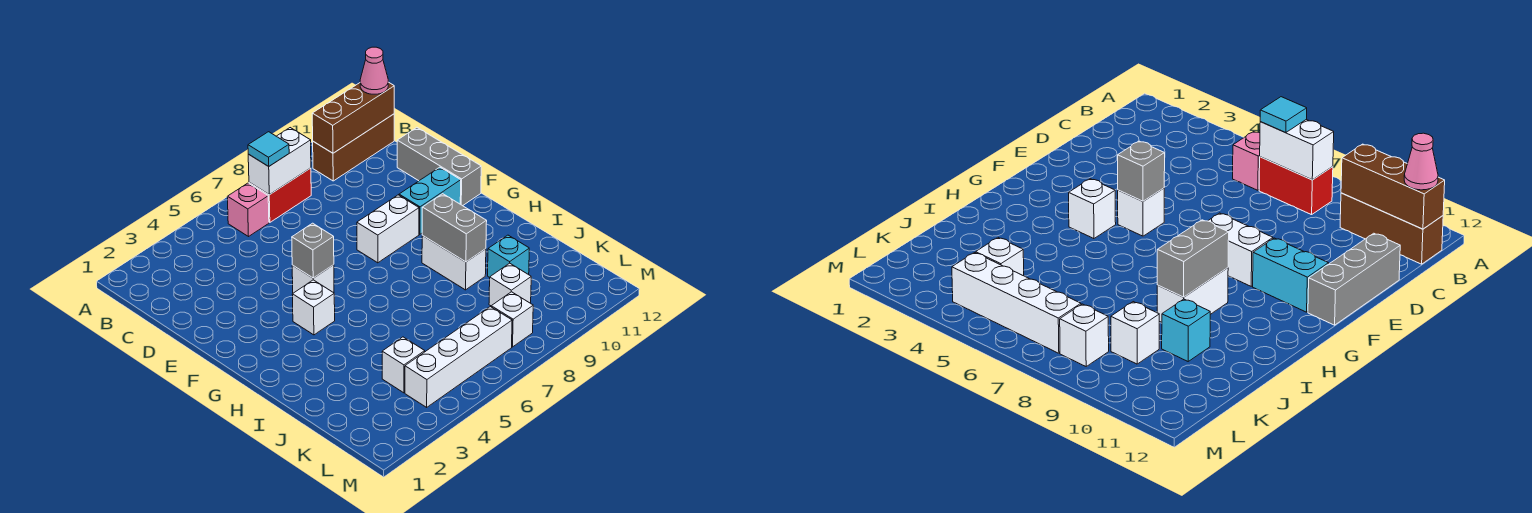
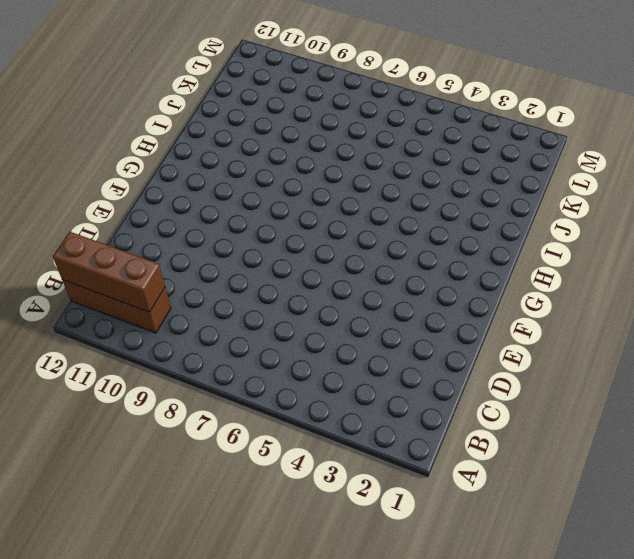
none -> pink brick B6 level 1
none -> red brick B7:B8 level 1
none -> grey brick D12:F12 level 1

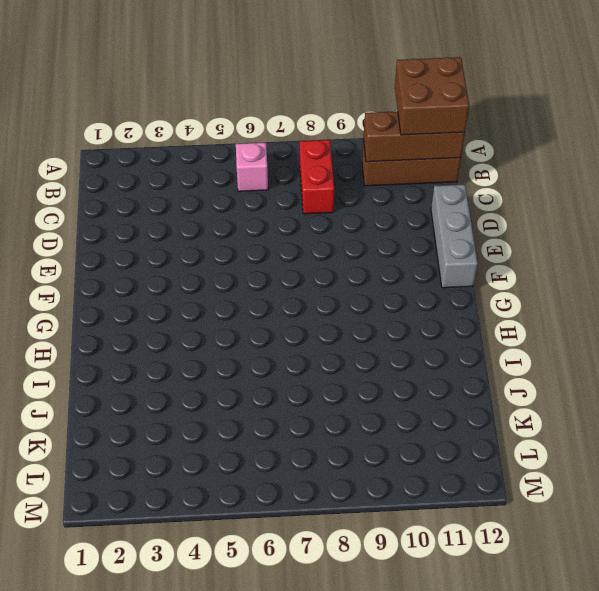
brown brick A11:B12 level 3 -> pink cone B12 level 3
red brick B8:C8 level 1 -> red brick B7:B8 level 1
none -> white brick F5 level 1
none -> white brick F8:F9 level 1
none -> cyan brick F10:F11 level 1

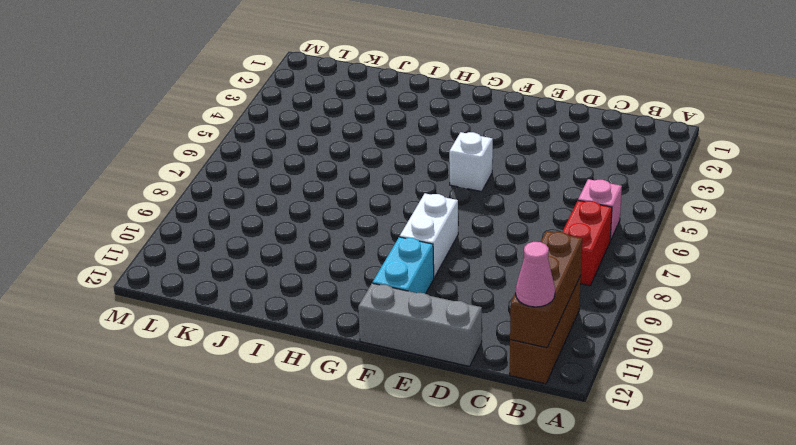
none -> white brick G4 level 1
none -> white brick H9:I9 level 1
none -> cyan brick J10 level 1

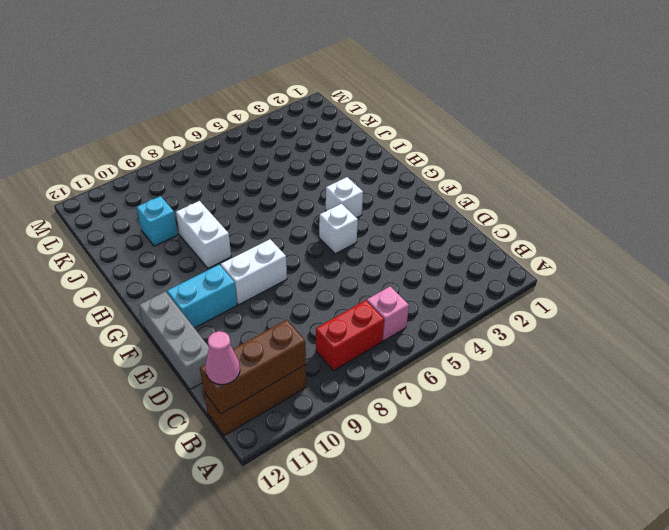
none -> white brick K4 level 1
none -> white brick K9 level 1
none -> white brick L4:L7 level 1

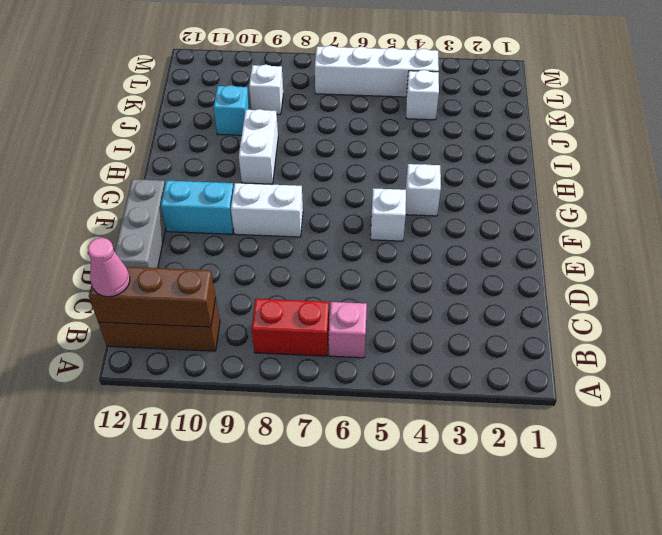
none -> white brick L8 level 1
none -> white brick B7:B8 level 2
none -> grey brick F5 level 2

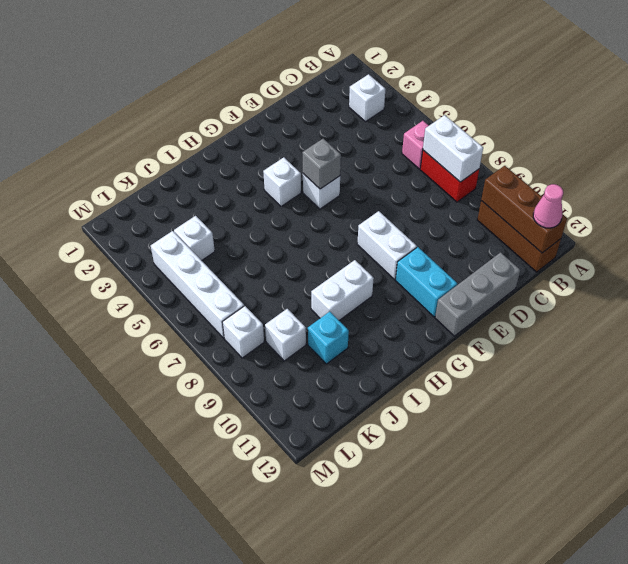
white brick B3 level 1 -> none
none -> grey brick H9:I9 level 2
none -> cyan tile B7 level 3

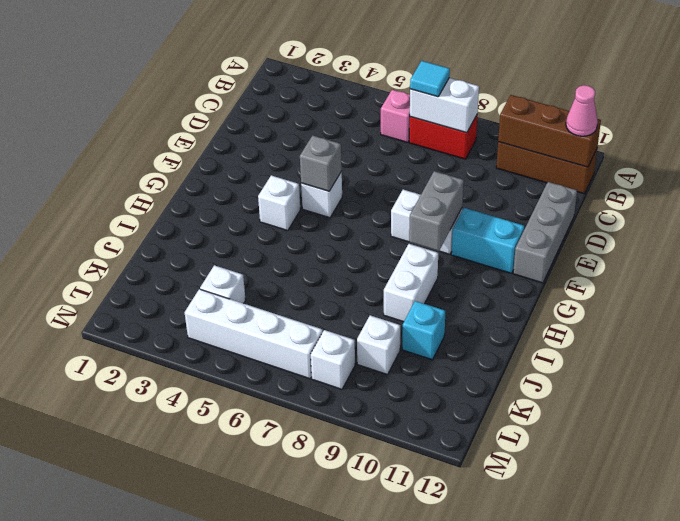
grey brick F9:G9 level 2 -> grey brick H9:I9 level 2

